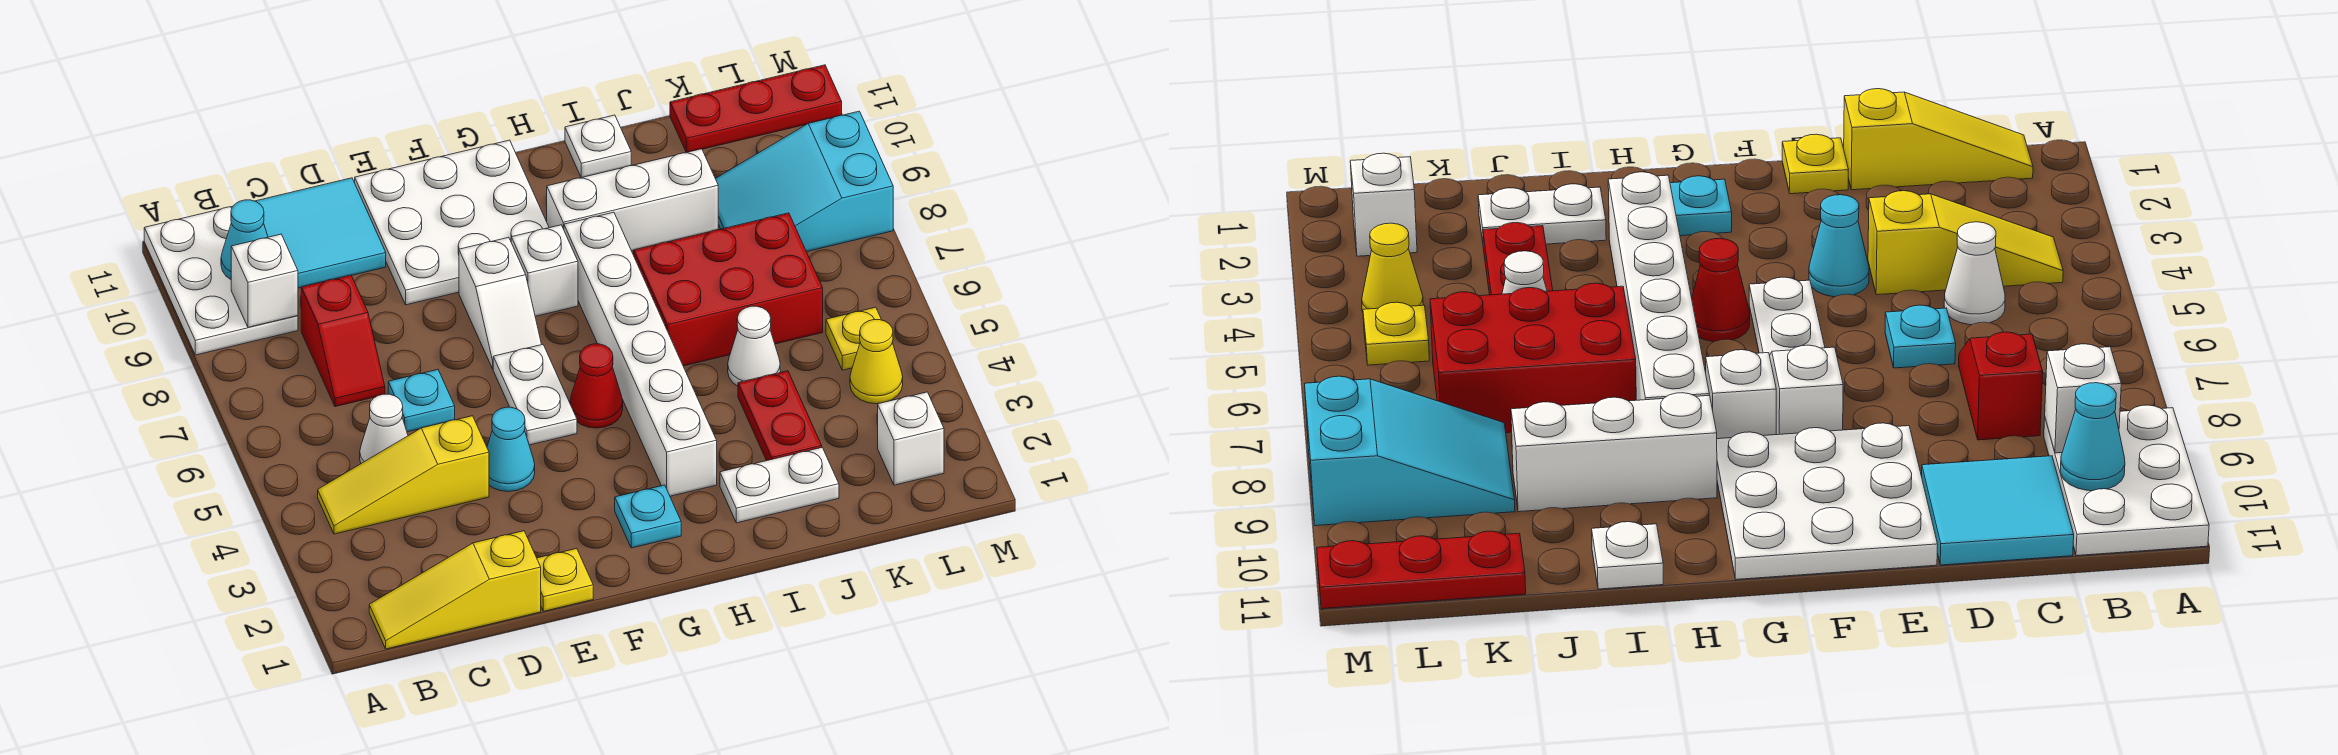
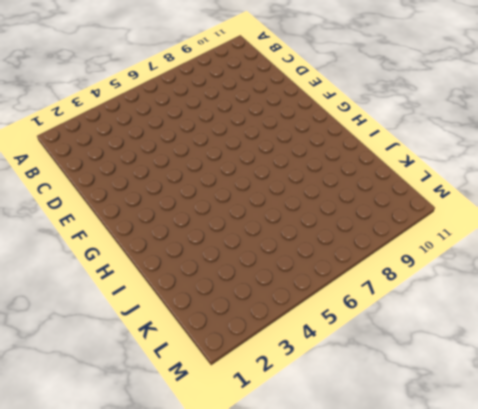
none -> white plate A9:B11 level 1
none -> yellow slope B1:D1 level 1 top D
none -> yellow slope B4:D4 level 1 top D

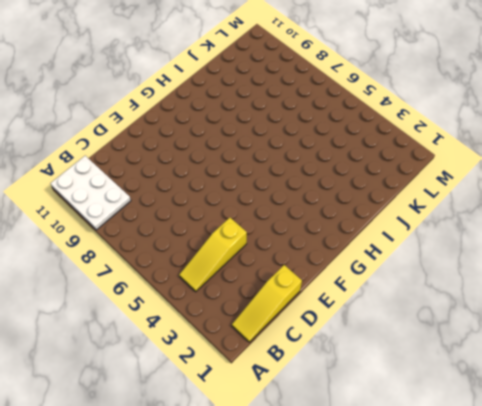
none -> white cone C5 level 1
none -> red slope C7:C8 level 1 top 8
none -> cyan tile C10:D11 level 1

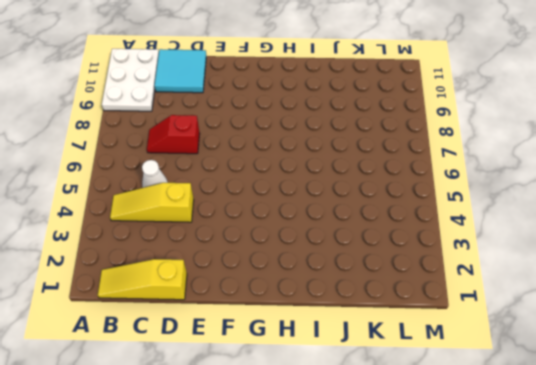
red slope C7:D7 level 1 top D -> red slope C7:C8 level 1 top 8
none -> cyan plate D6 level 1
none -> yellow plate E1 level 1
none -> cyan cone E4 level 1

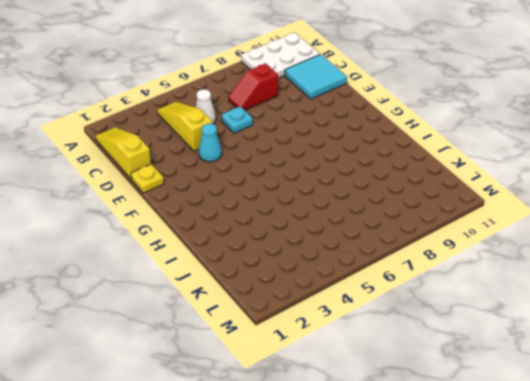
none -> white plate E9:G11 level 1
none -> white plate F5:F6 level 1
none -> white slope F7:F8 level 1 top 8

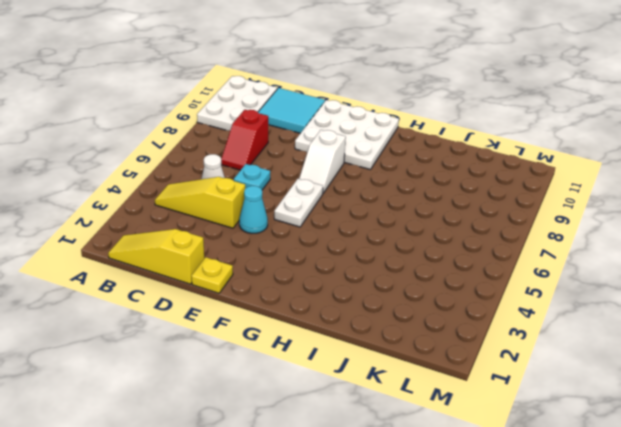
none -> cyan plate G2 level 1
none -> red cone G5 level 1
none -> white brick G8 level 1

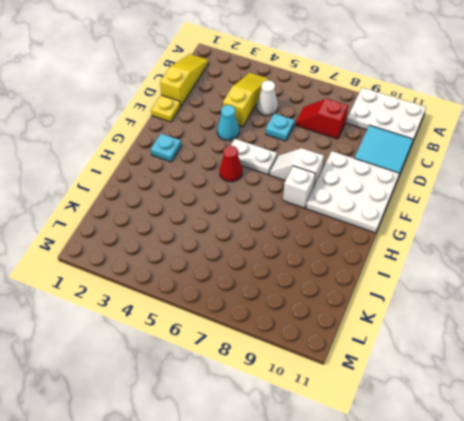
none -> white brick H3:H8 level 1
none -> white brick H9:J9 level 1
none -> white plate I2:J2 level 1

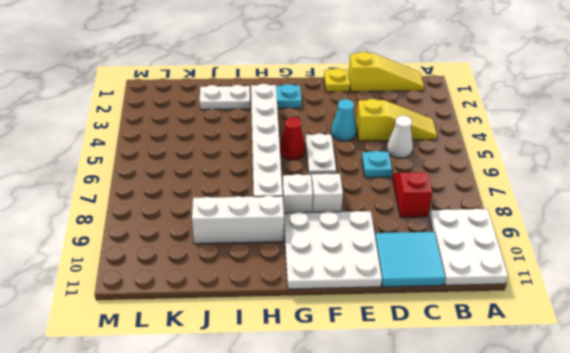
none -> red brick I6:K7 level 1
none -> white plate I11 level 1
none -> red plate J3:J4 level 1

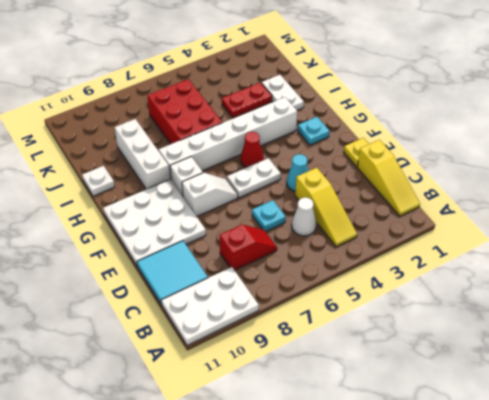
none -> white cone J5 level 1
none -> cyan slope K8:M9 level 1 top M
none -> red plate K11:M11 level 1

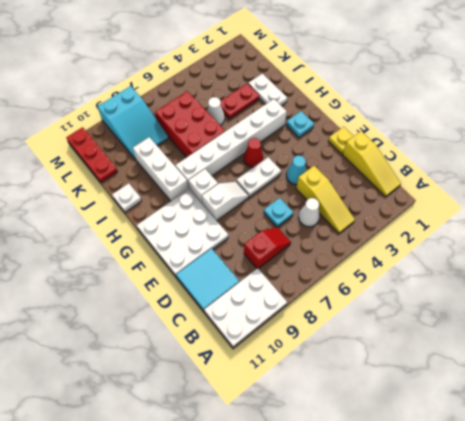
none -> white brick L2 level 1
none -> yellow cone L4 level 1
none -> yellow plate L5 level 1

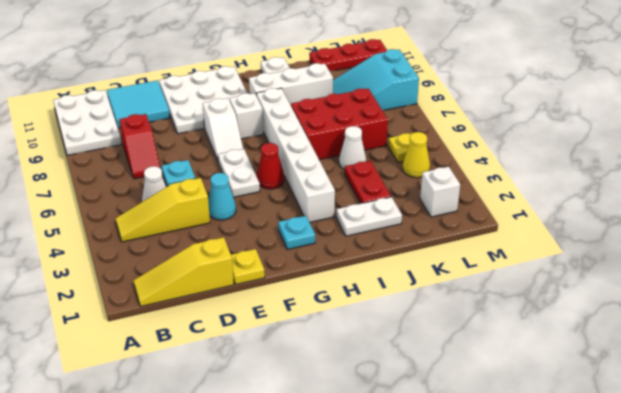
none -> white brick B9 level 2
none -> cyan cone B10 level 2

